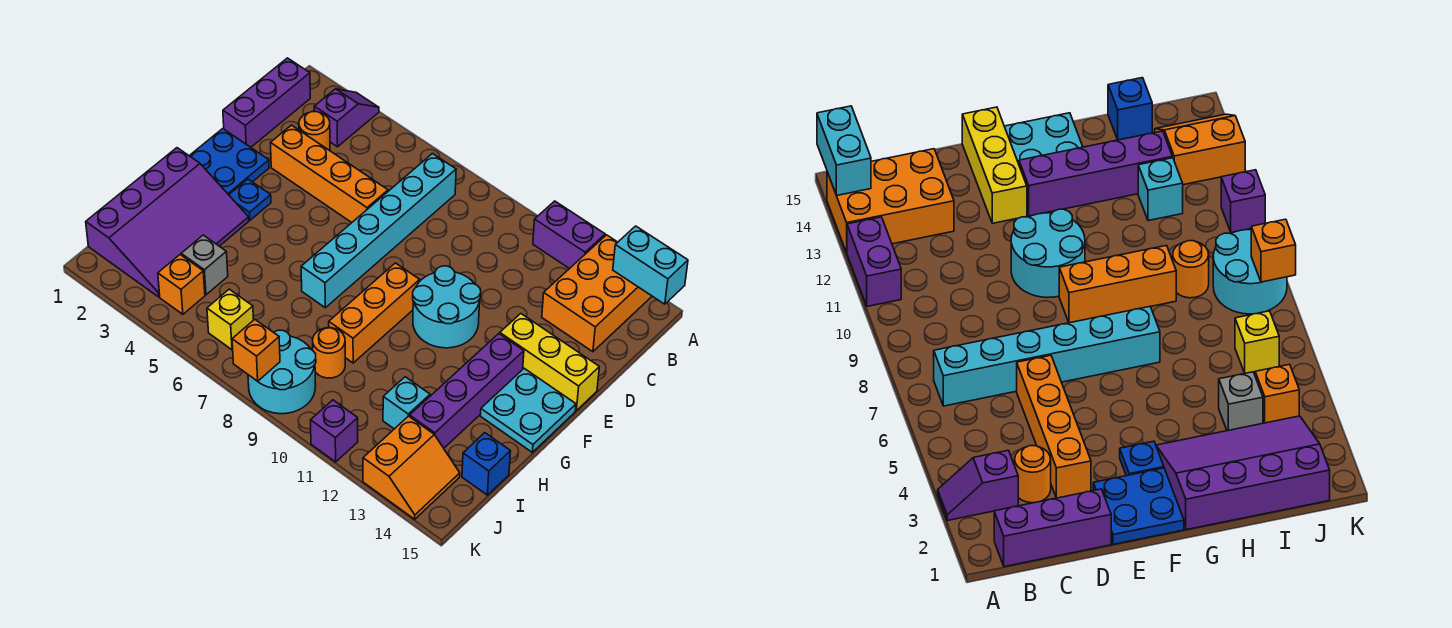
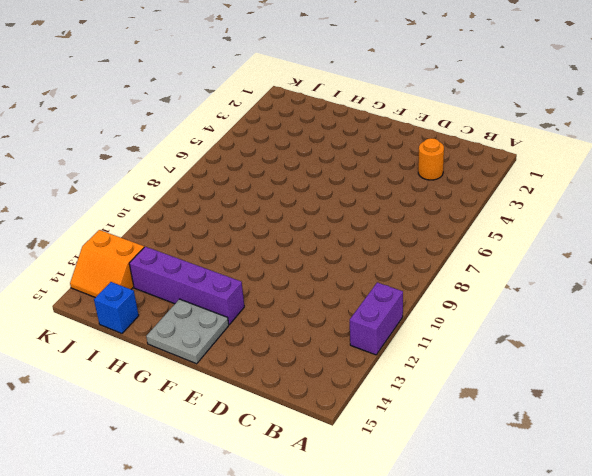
grey plate F14:G15 level 1 -> cyan plate F14:G15 level 1
none -> purple slope A3:B3 level 1 top B
none -> orange brick A13:C14 level 1
none -> purple brick B1:D1 level 1

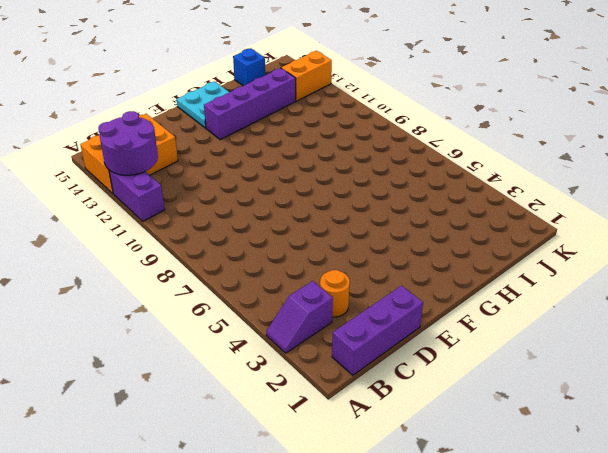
purple round brick A12:B13 level 2 -> none
none -> cyan brick B7:G7 level 1
none -> orange brick D3:D6 level 1
none -> blue plate E1:F2 level 1

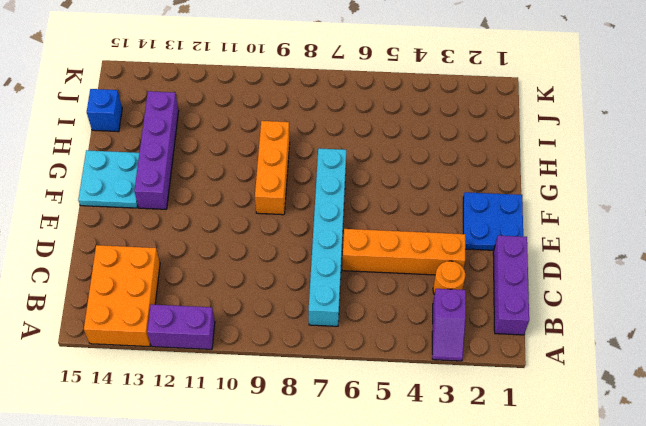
none -> cyan round brick E10:F11 level 1
none -> yellow brick E13:E15 level 1
none -> blue plate F3 level 1

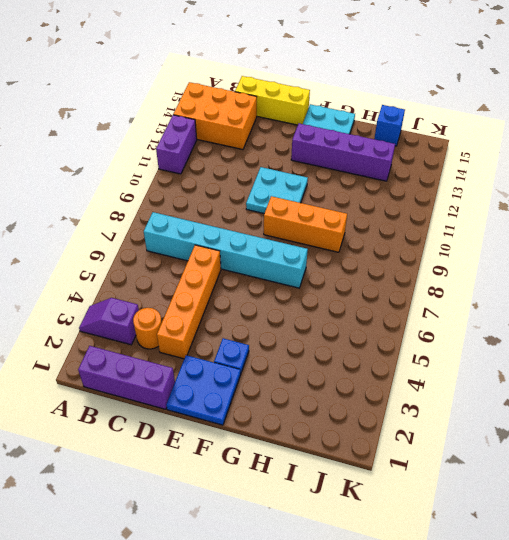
yellow brick C15:E15 level 1 -> yellow brick E13:E15 level 1
cyan plate E10:F11 level 1 -> cyan round brick E10:F11 level 1
none -> purple slope G1:J3 level 1 top 1
none -> grey brick I4 level 1
none -> orange round brick I9 level 1

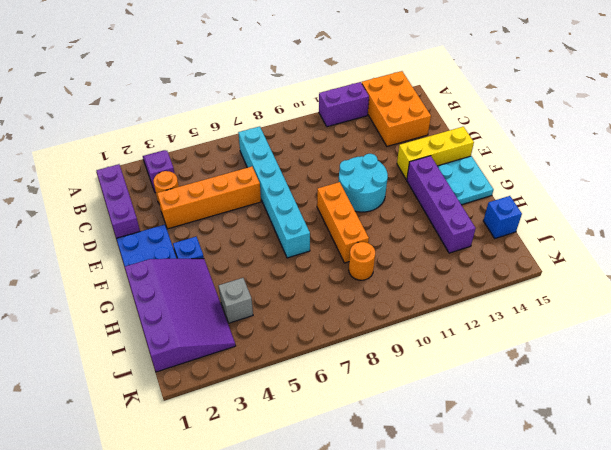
none -> cyan brick I12 level 1
none -> orange brick J4 level 1
none -> yellow brick J6 level 1

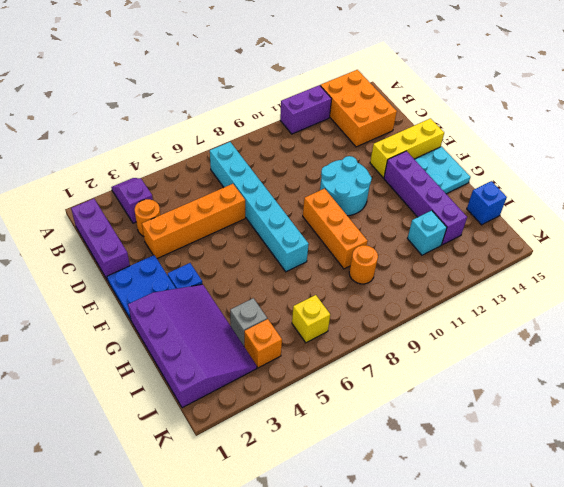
none -> cyan round brick J8:K9 level 1
none -> orange slope J13:K14 level 1 top 13
none -> purple brick K11 level 1

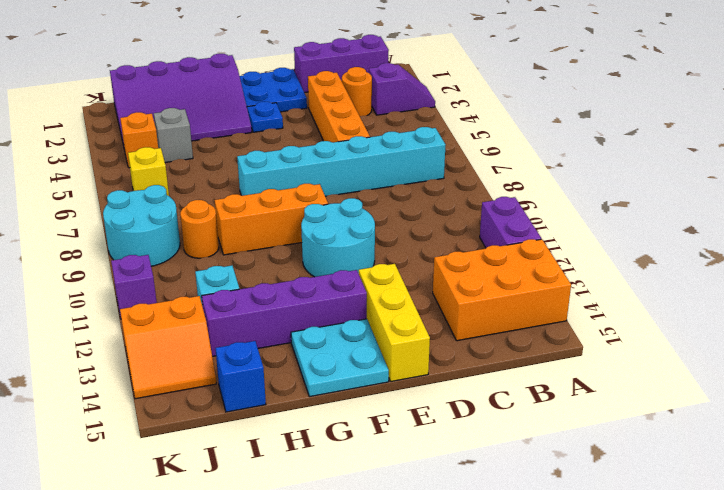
none -> cyan brick A14:A15 level 2
none -> orange brick K8 level 2

